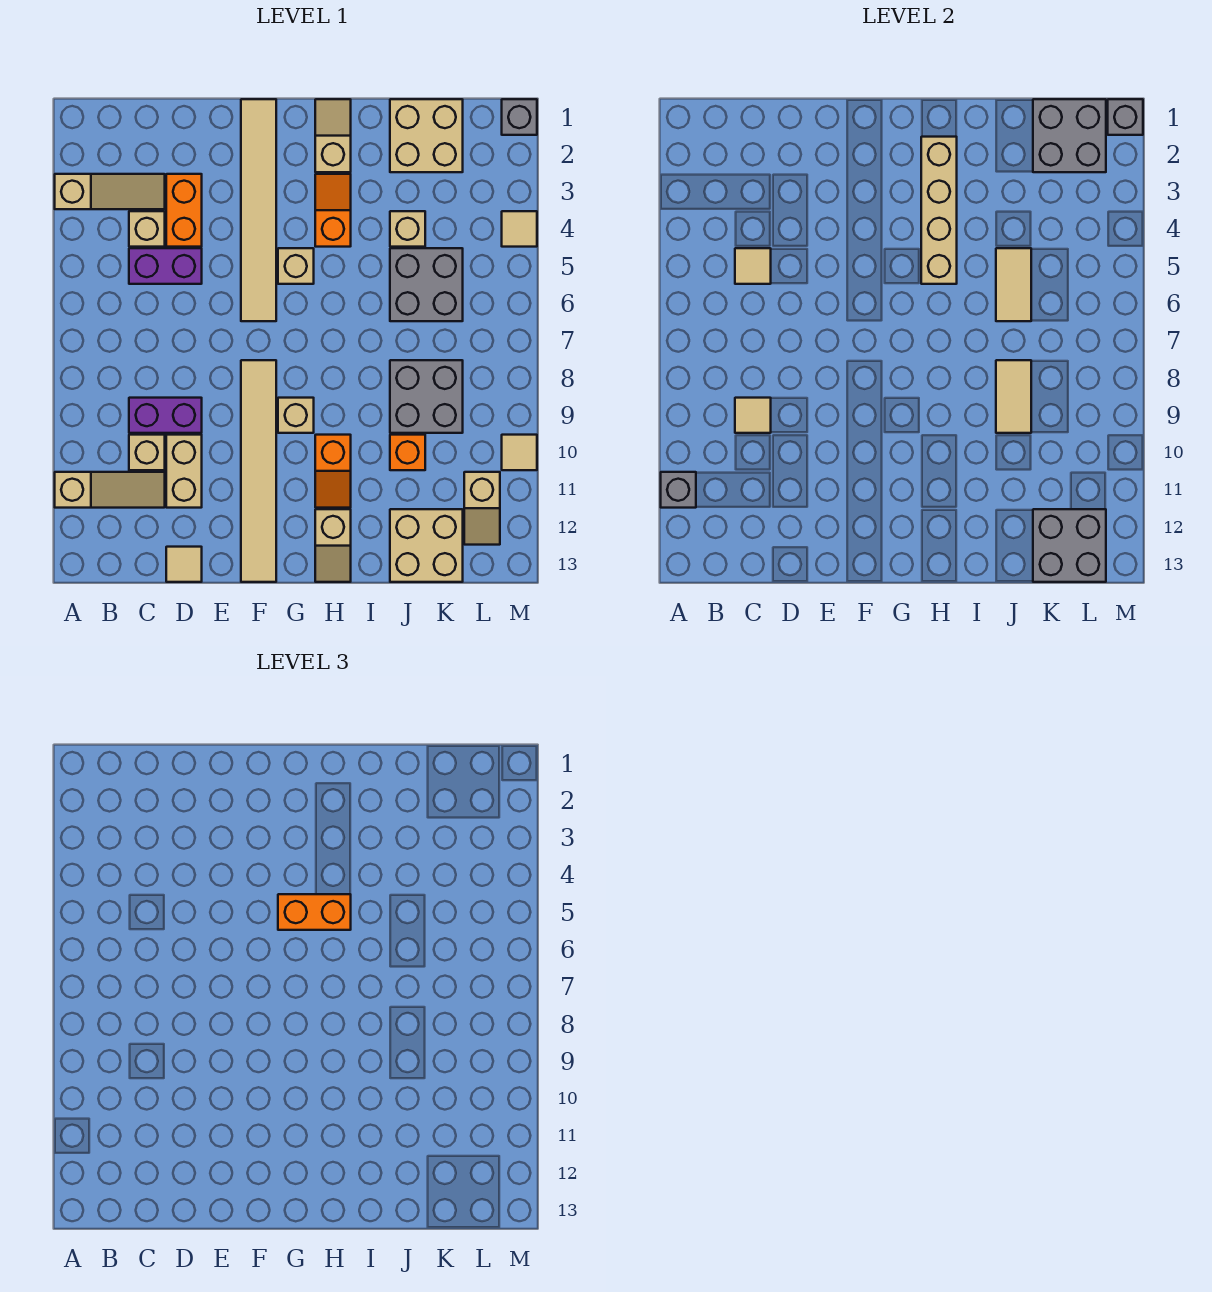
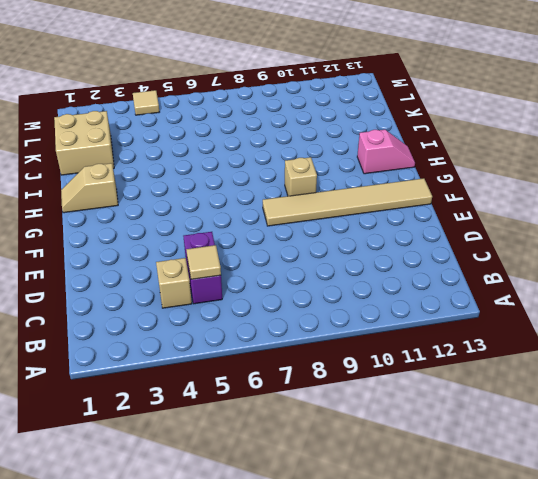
pink slope H12:H13 level 1 top 12 -> tan slope H12:H13 level 1 top 12
none -> tan slope A3:C3 level 1 top A
none -> tan slope A11:C11 level 1 top A
none -> purple brick C9:D9 level 1
none -> tan brick C10 level 1

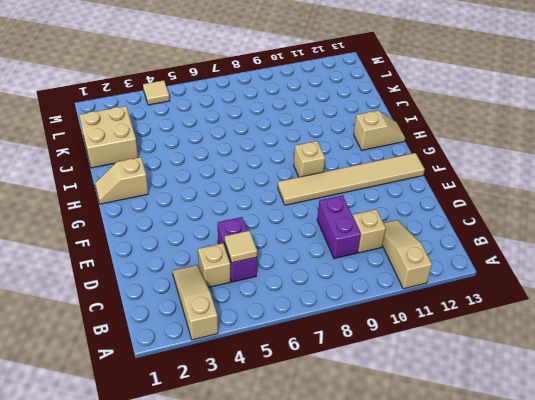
none -> orange brick D3:D4 level 1
none -> tan brick D10:D11 level 1
none -> tan tile D13 level 1
none -> tan tile F1:F6 level 1

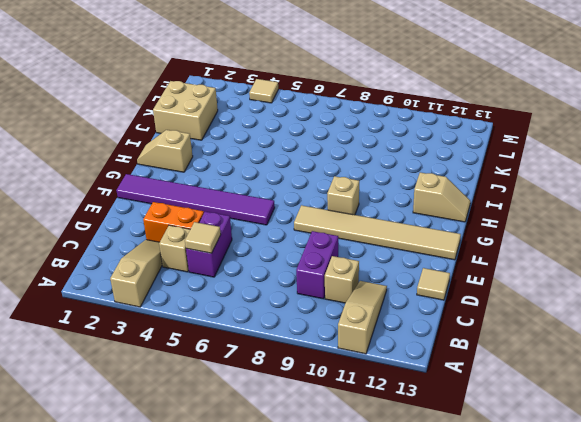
purple tile F1:F6 level 1 -> tan tile F1:F6 level 1
none -> tan brick D10:D11 level 1
none -> tan brick G5 level 1
none -> orange slope H3:H4 level 1 top 4
none -> orange slope H10:H11 level 1 top 10

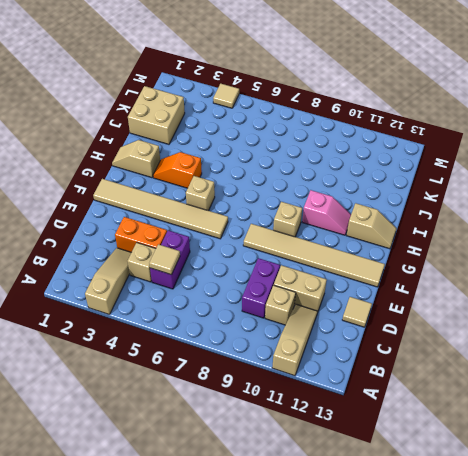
pink slope H10:H11 level 1 top 10 -> orange slope H10:H11 level 1 top 10
none -> tan brick J4 level 1
none -> grey brick J5:K6 level 1
none -> grey brick J8:K9 level 1
none -> orange brick J10 level 1

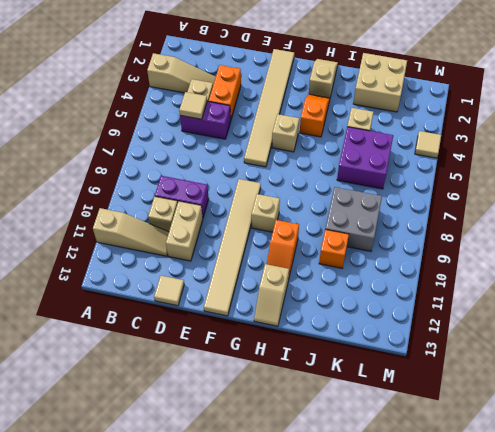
purple brick J5:K6 level 1 -> grey brick J5:K6 level 1
none -> tan brick J12:K13 level 1
none -> tan slope L11:L12 level 1 top 11
none -> grey brick M1 level 1
none -> tan tile M10 level 1

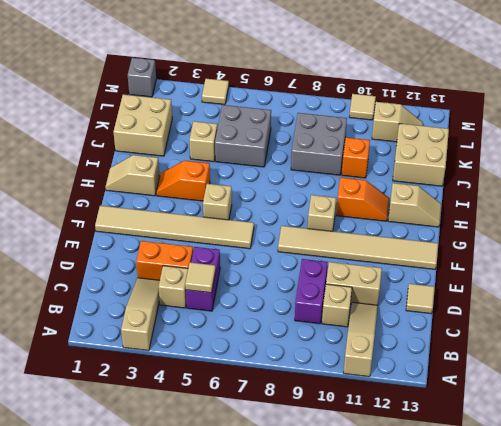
none -> grey brick A11 level 2
none -> tan tile C9 level 2
none -> tan brick H2:H5 level 2
none -> tan tile J5:J6 level 2

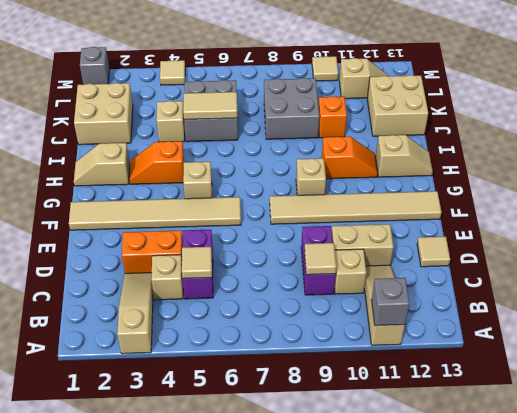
none -> tan brick H2:H5 level 2
none -> tan tile J8:J9 level 2
none -> grey brick K1:L2 level 2
none -> grey brick K12:L13 level 2

